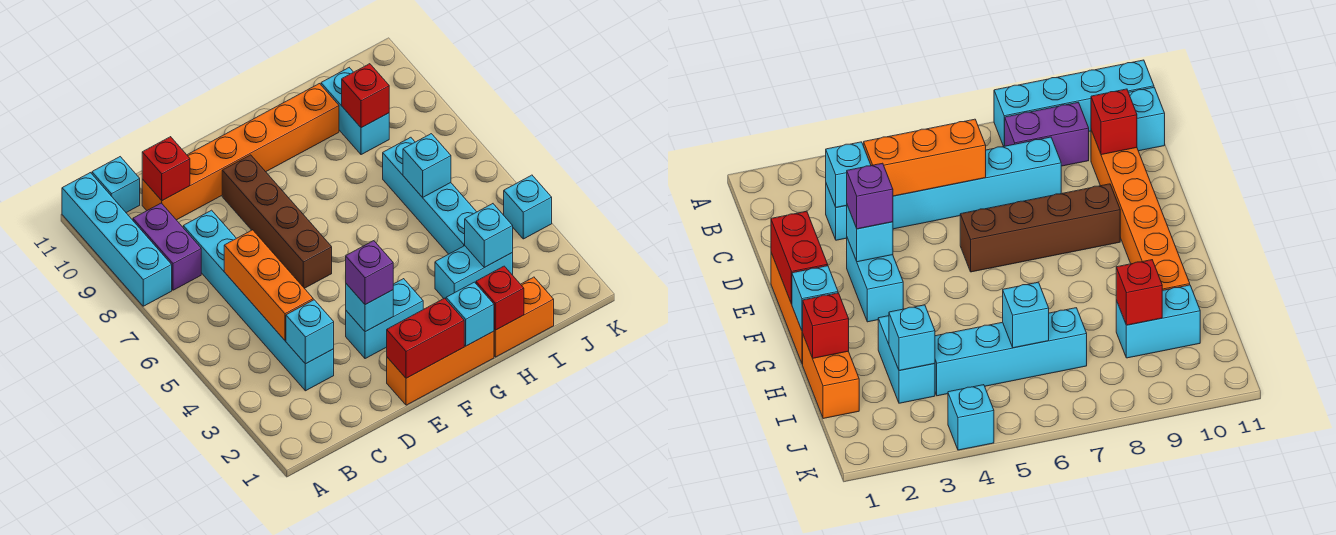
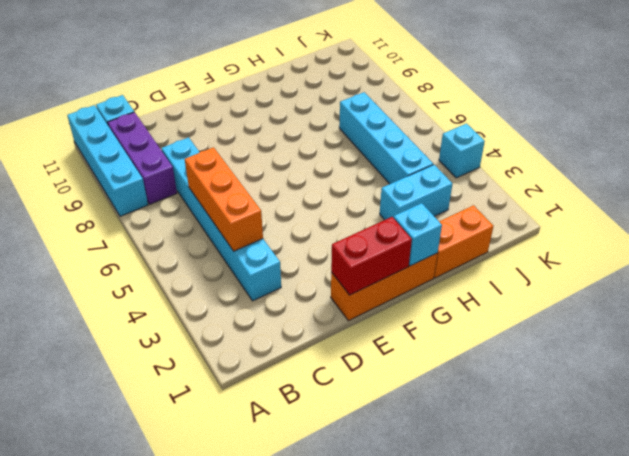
purple brick B8:B10 level 1 -> purple brick B8:B9 level 1
none -> orange brick C10:H10 level 1
none -> cyan brick E3:F3 level 1
none -> brown brick E6:E9 level 1

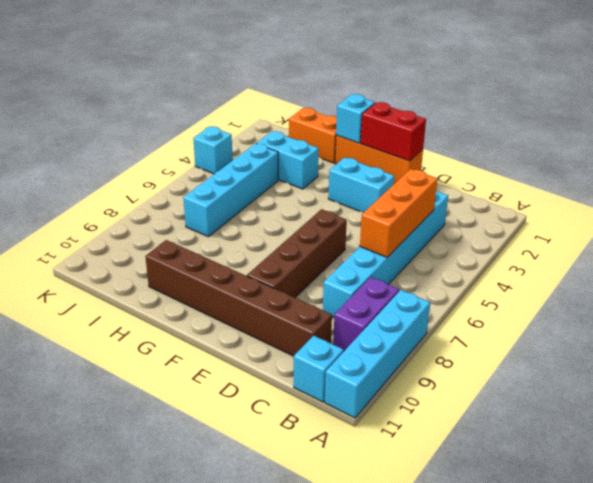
brown brick C10:H10 level 1 -> orange brick C10:H10 level 1
none -> cyan brick I9:I10 level 1
none -> cyan brick C3 level 2
none -> red brick C10 level 2

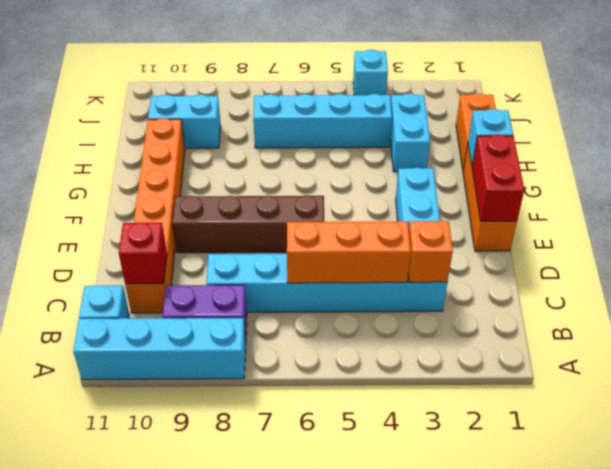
orange brick C3 level 2 -> cyan brick C3 level 2
none -> cyan brick E3 level 2
none -> red brick H1 level 2
none -> cyan brick I3 level 2

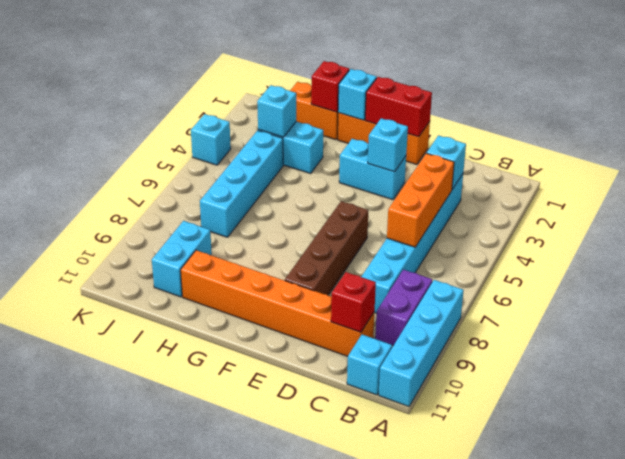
none -> cyan brick I6 level 2
none -> red brick I9 level 2
none -> purple brick E3 level 3

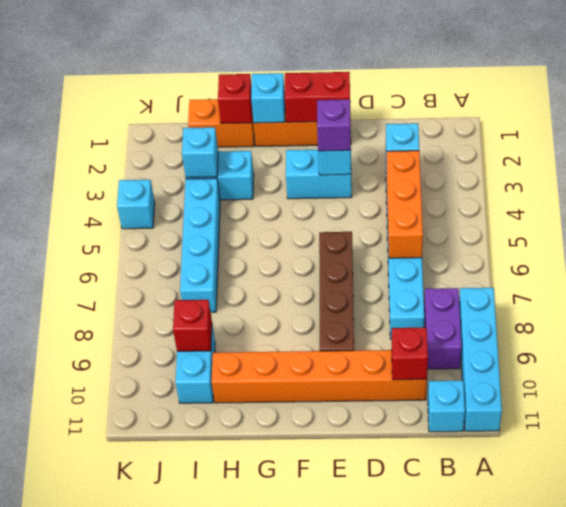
none -> cyan brick I6 level 2

